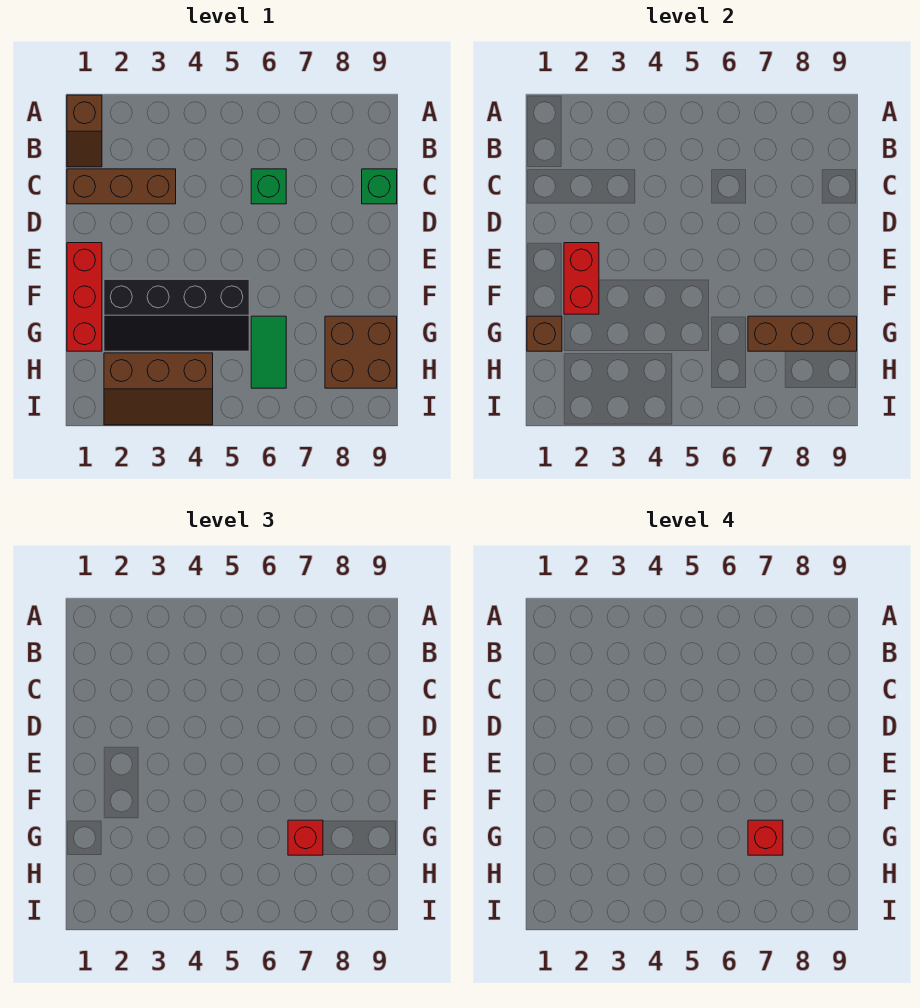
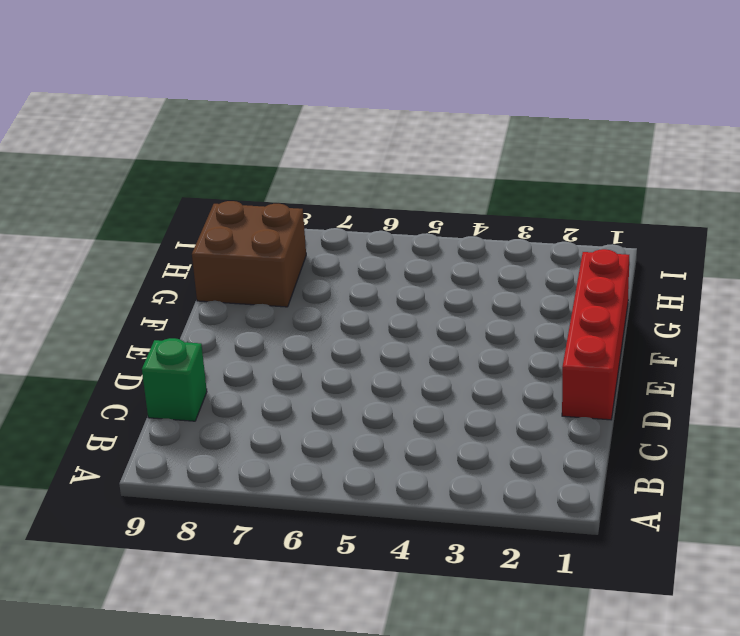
red brick D1:G1 level 1 -> red brick E1:G1 level 1
none -> brown slope A1:B1 level 1 top A
none -> brown brick C1:C3 level 1
none -> green brick C6 level 1

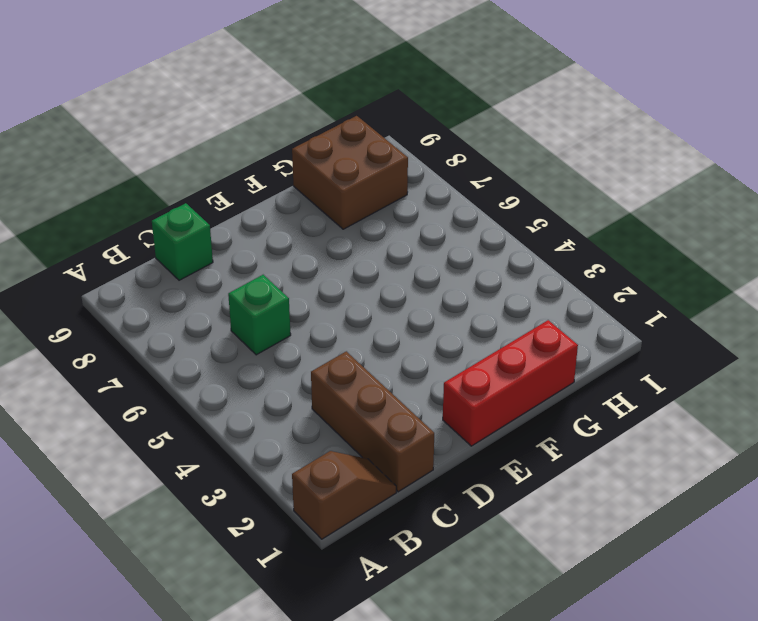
none -> black slope F2:G5 level 1 top F
none -> green tile G6:H6 level 1
none -> brown slope H2:I4 level 1 top H

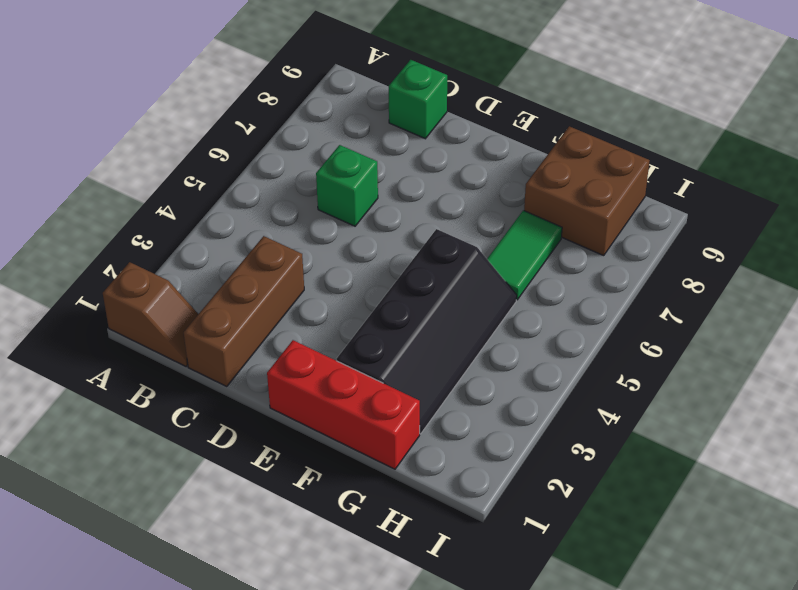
green tile G6:G7 level 1 -> green tile G6:H6 level 1
none -> brown slope H2:I4 level 1 top H
none -> red brick E2:F2 level 2
none -> brown brick G1 level 2

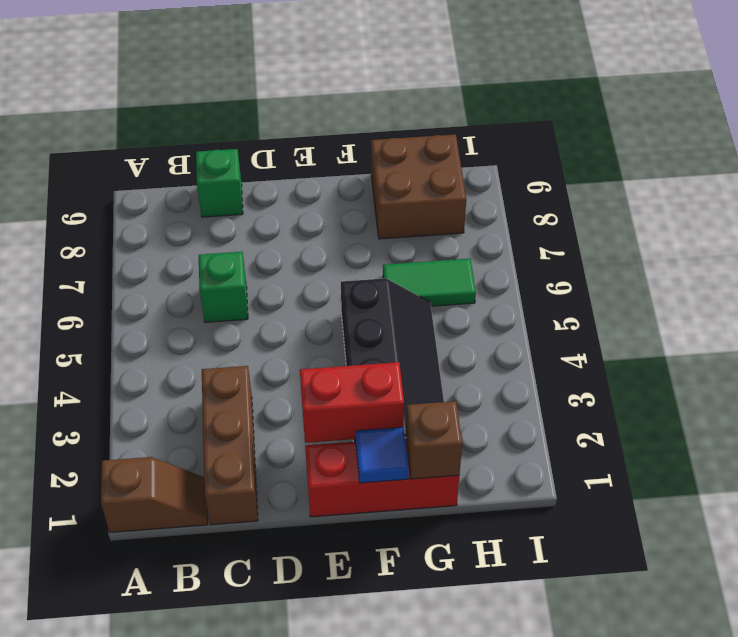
blue tile F1 level 2 -> none
none -> brown slope H2:I4 level 1 top H
none -> brown brick G7:G9 level 2
none -> red brick G7 level 3

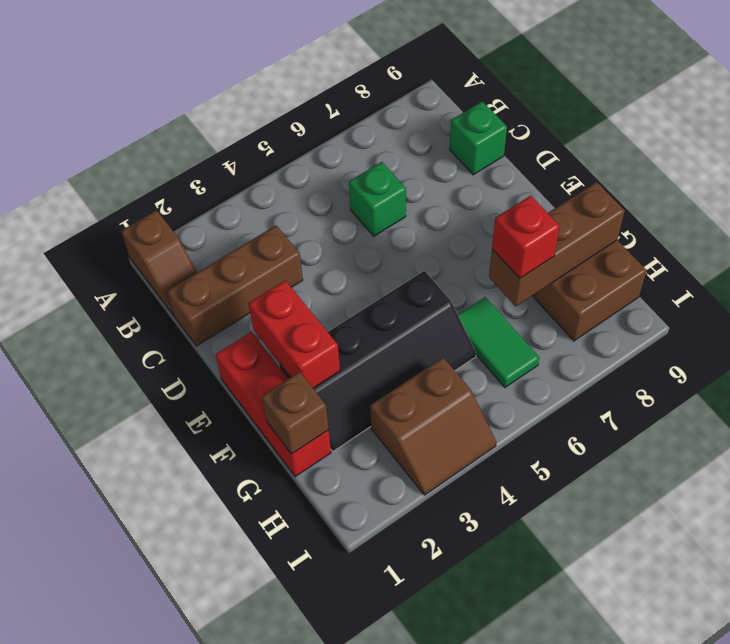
brown slope H3:I4 level 1 top H -> brown slope H2:I4 level 1 top H
none -> red brick G7 level 4

